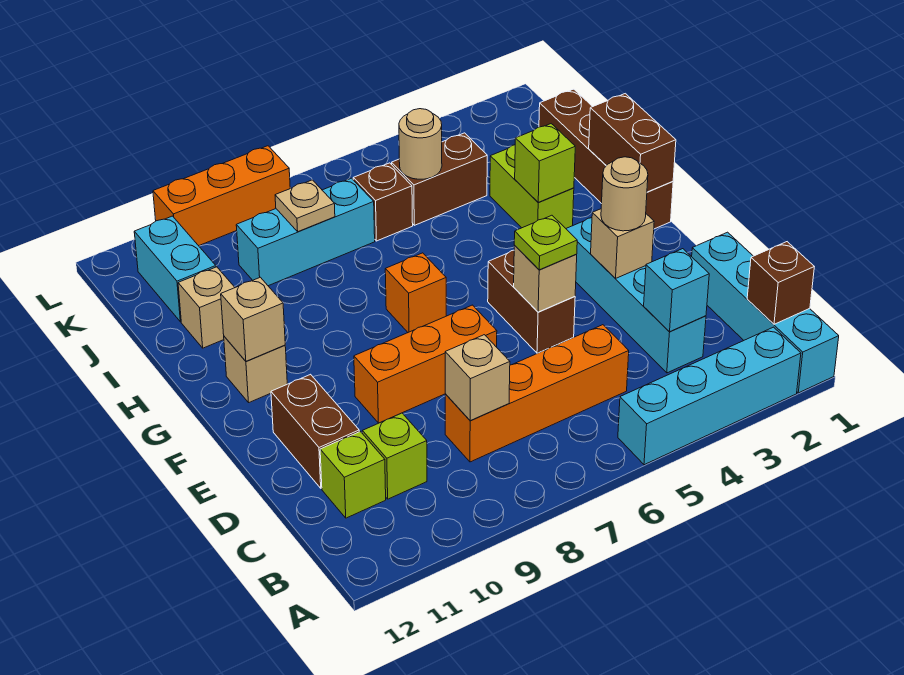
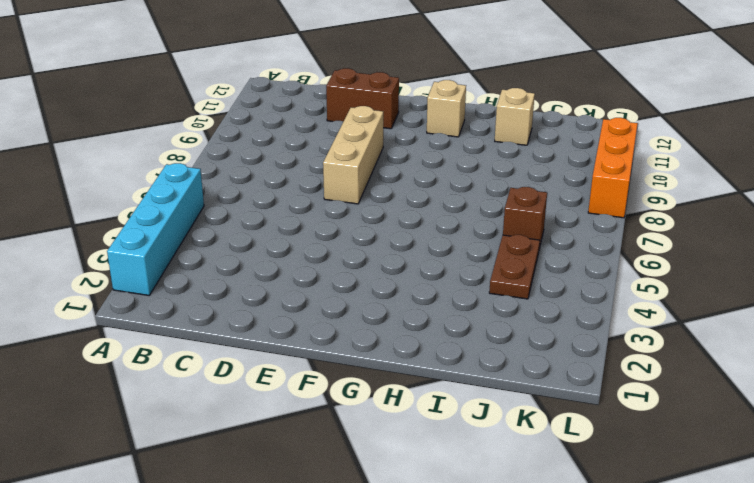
tan brick E7:E9 level 1 -> orange brick E7:E9 level 1
brown plate J4:J5 level 1 -> brown brick J4:J5 level 1
none -> cyan brick A1:D1 level 1
none -> cyan brick C3:F3 level 1
none -> orange brick C5:C8 level 1
none -> lime brick C10 level 1

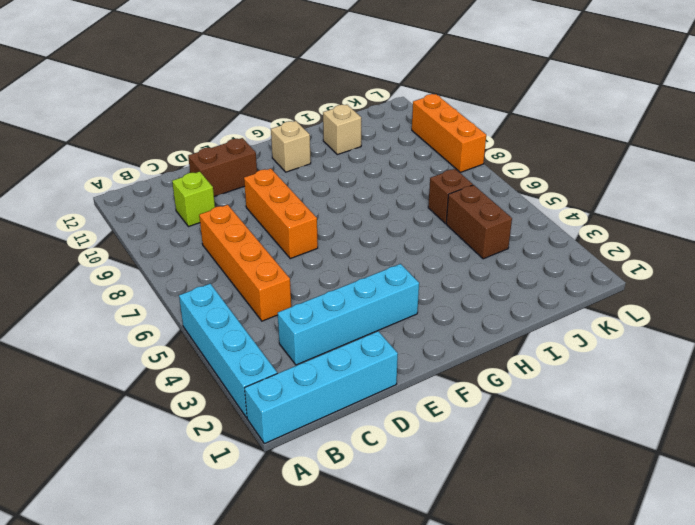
none -> lime brick C11 level 1
none -> brown brick E5:F5 level 1
none -> brown brick G1:J1 level 1
none -> orange brick G7 level 1

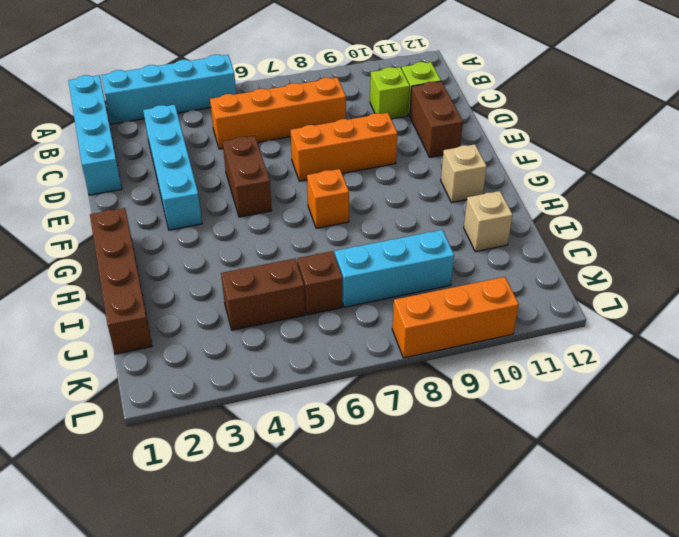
none -> lime brick H3:I3 level 1
none -> cyan brick J11:K11 level 1
none -> brown brick B1 level 2
none -> cyan brick C3 level 2

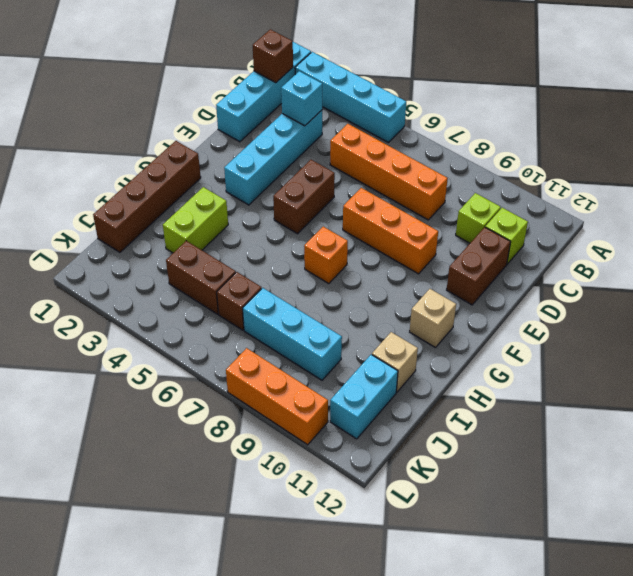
none -> tan brick C8 level 2
none -> tan brick E3 level 2
none -> tan brick E5 level 2
none -> brown brick G1:H1 level 2

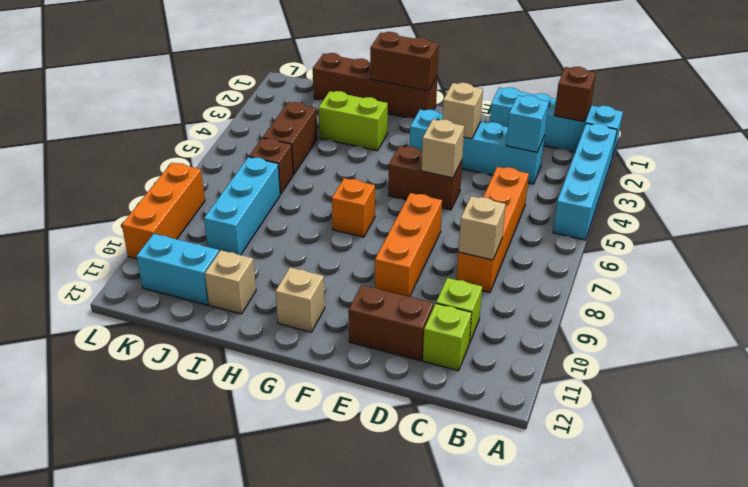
none -> tan brick G11 level 2
none -> lime brick H3 level 2
none -> tan round brick J5 level 2
none -> tan plate J8 level 2

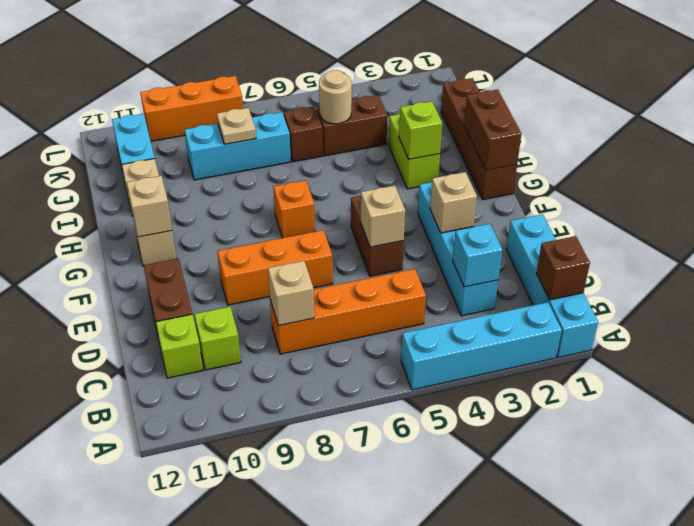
none -> tan round brick E3 level 3
none -> lime plate E5 level 3

